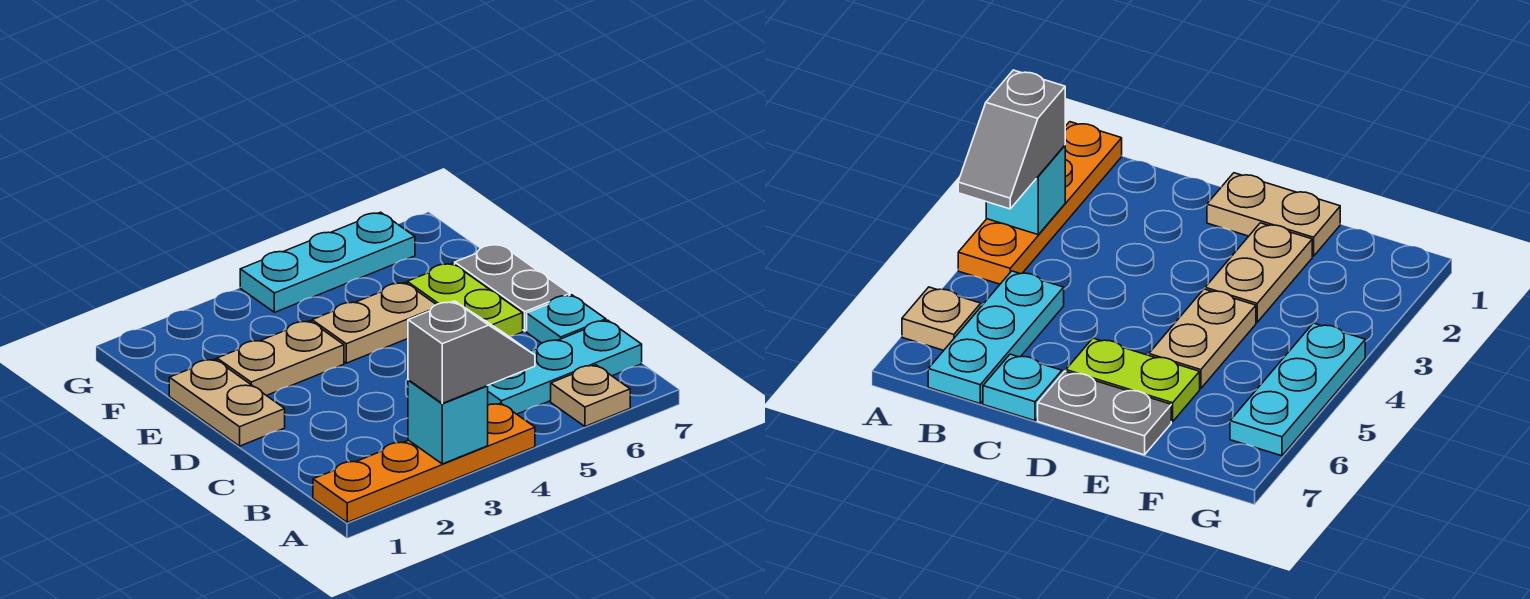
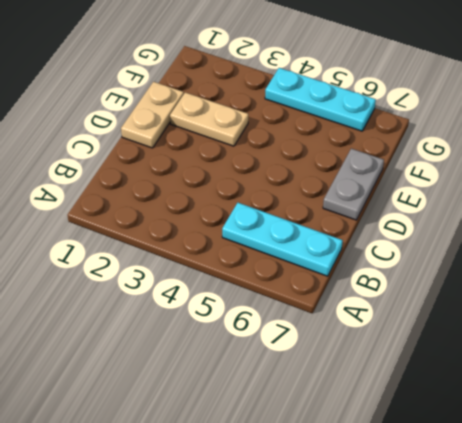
none -> orange plate A1:A4 level 1
none -> tan plate A6 level 1
none -> cyan plate C7 level 1

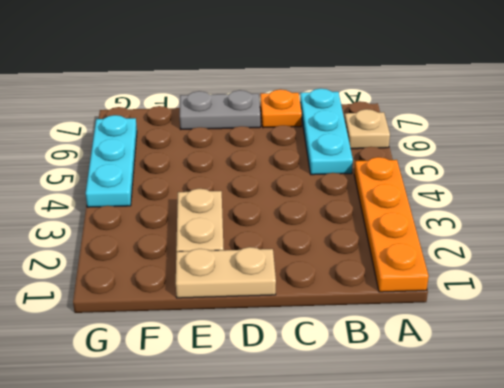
orange plate C7 level 1 -> cyan plate C7 level 1
none -> lime plate D6:E6 level 1
none -> tan plate E4:E5 level 1
none -> cyan brick A3 level 2

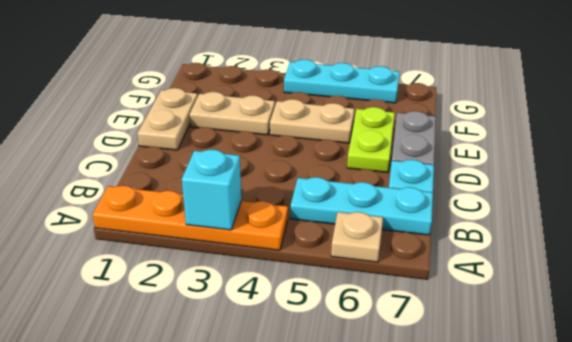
none -> grey slope A3:A4 level 3 top 3

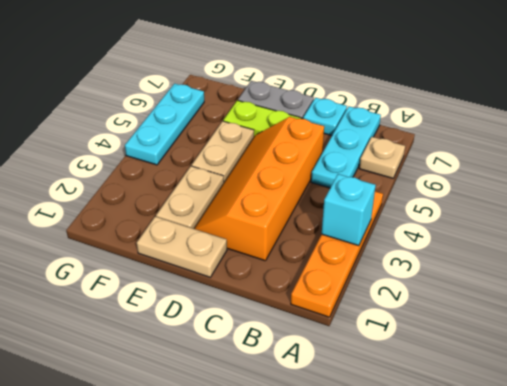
orange slope C2:D5 level 1 top C -> none
none -> grey slope A3:A4 level 3 top 3

